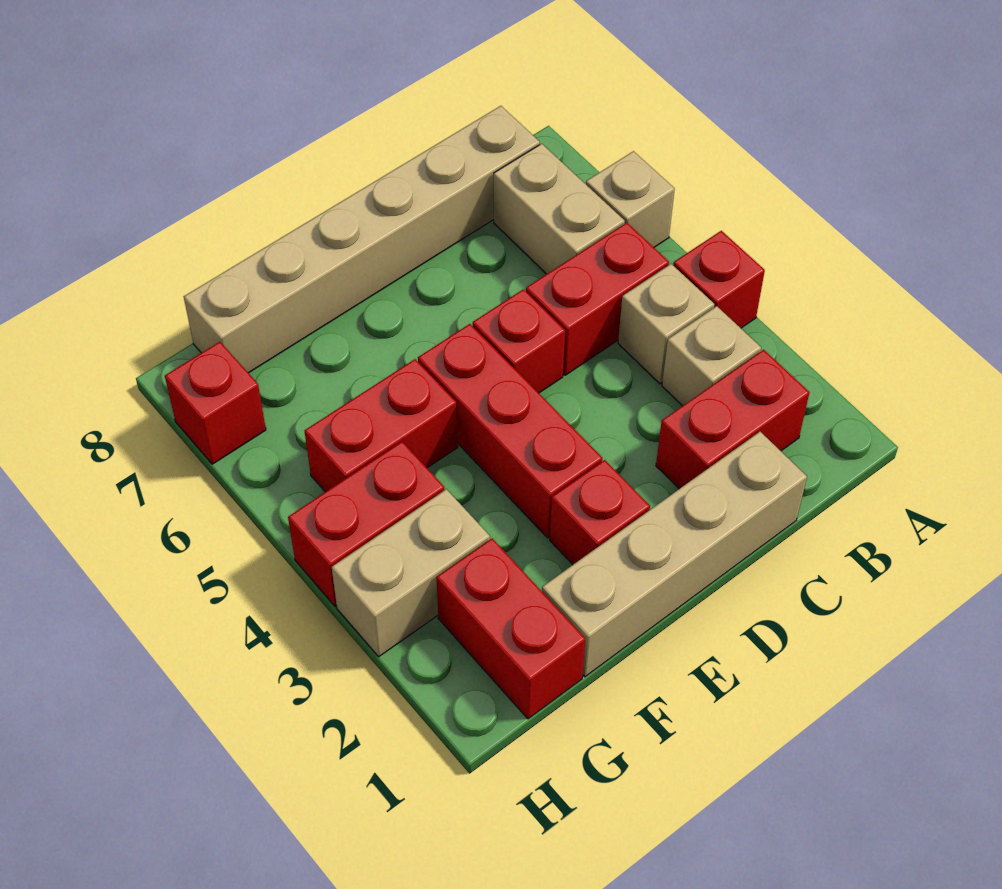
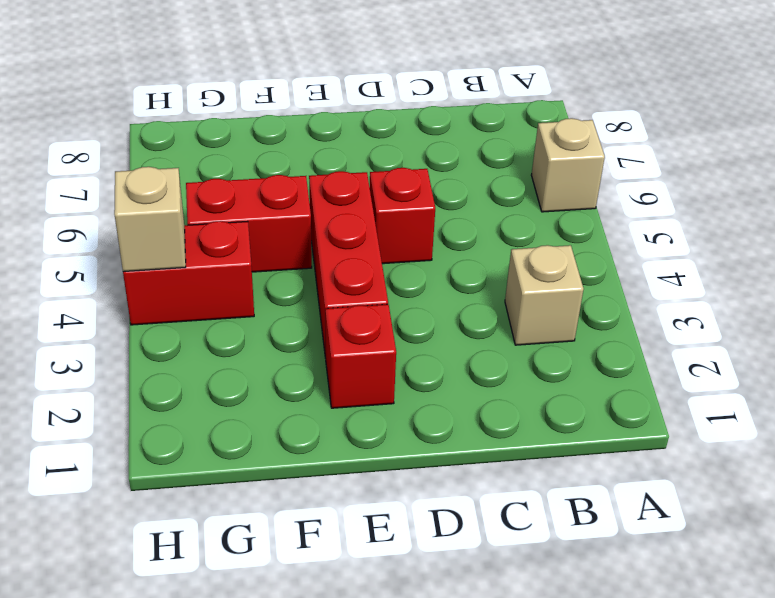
tan brick H4 level 2 -> tan brick B4 level 1
none -> red brick A4 level 1
none -> red brick B2:C2 level 1
none -> red brick B5:C5 level 1

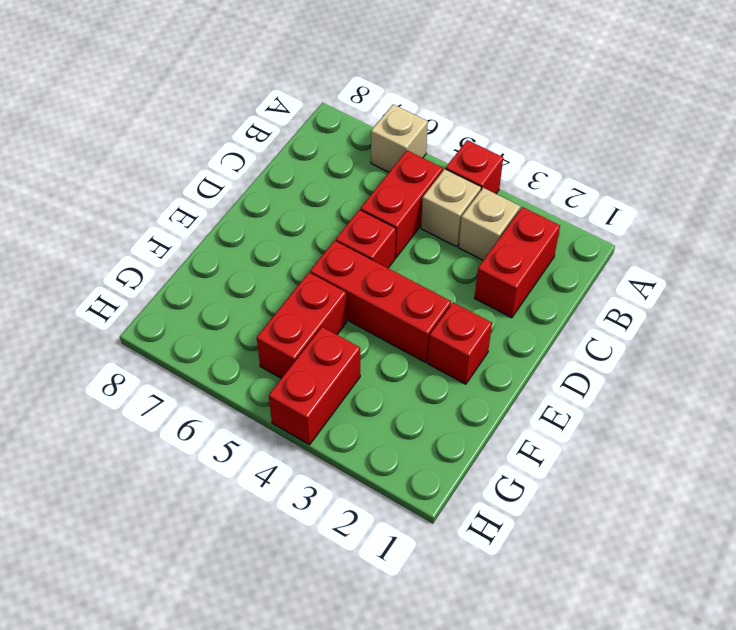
none -> tan brick B6:B7 level 1
none -> tan brick B8:G8 level 1
none -> tan brick C1:F1 level 1

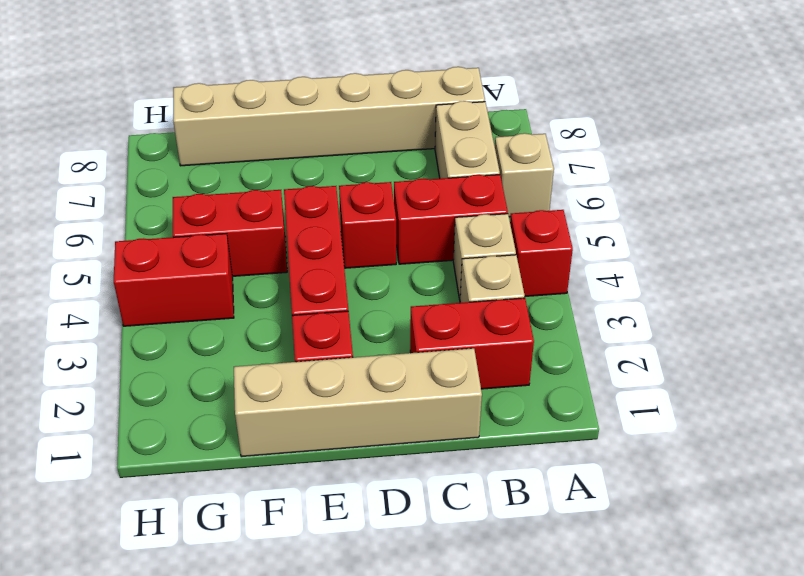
none -> red brick G1:G2 level 1
none -> tan brick G3:H3 level 1
none -> red brick H7 level 1

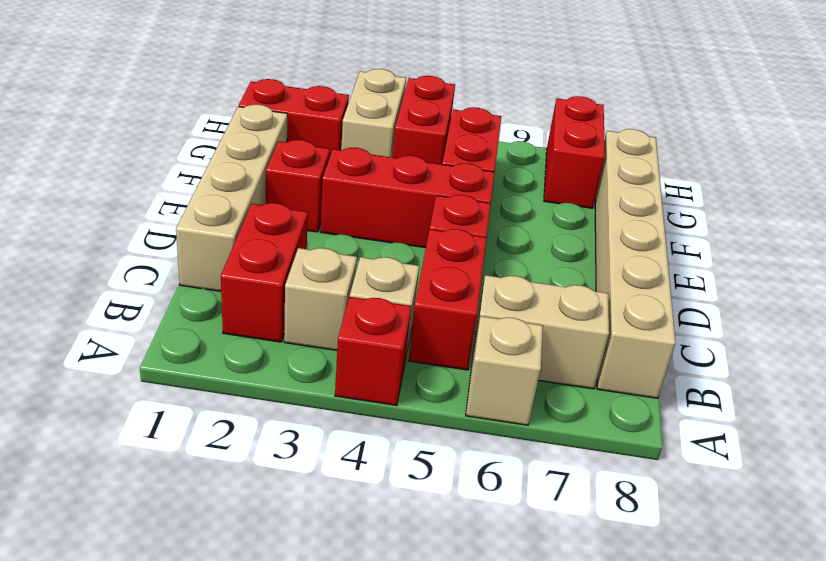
red brick G7:H7 level 1 -> red brick H7 level 1

